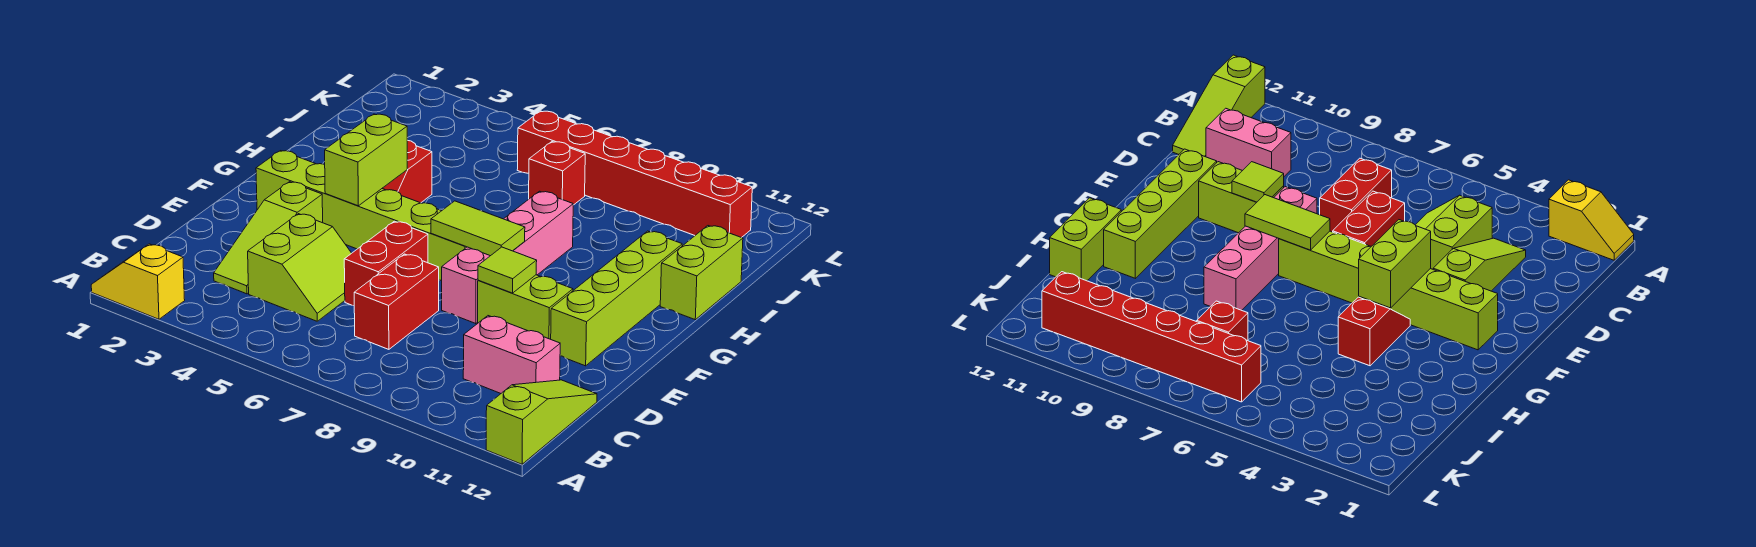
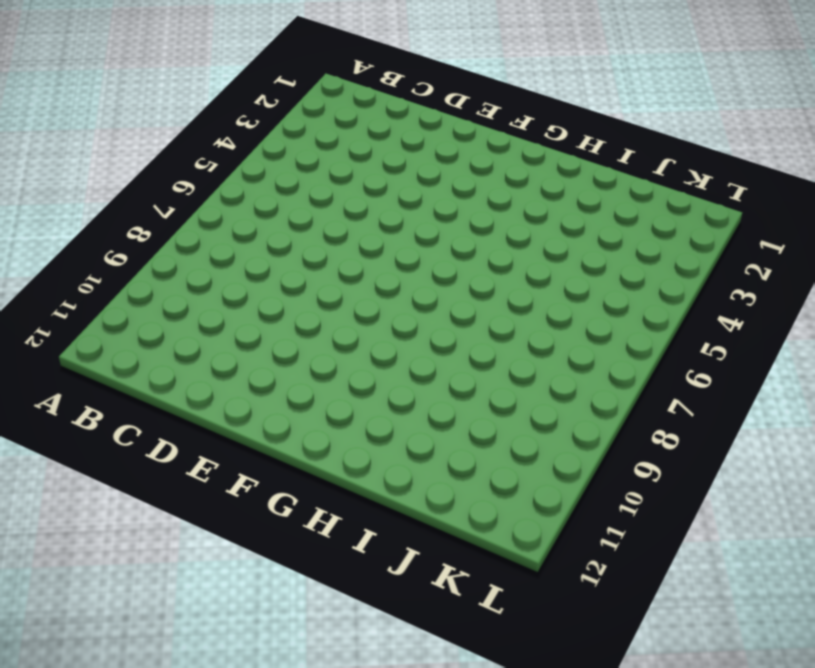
none -> yellow slope A1:A2 level 1 top 2
none -> lime slope A12:C12 level 1 top A
none -> lime slope C3:E3 level 1 top E

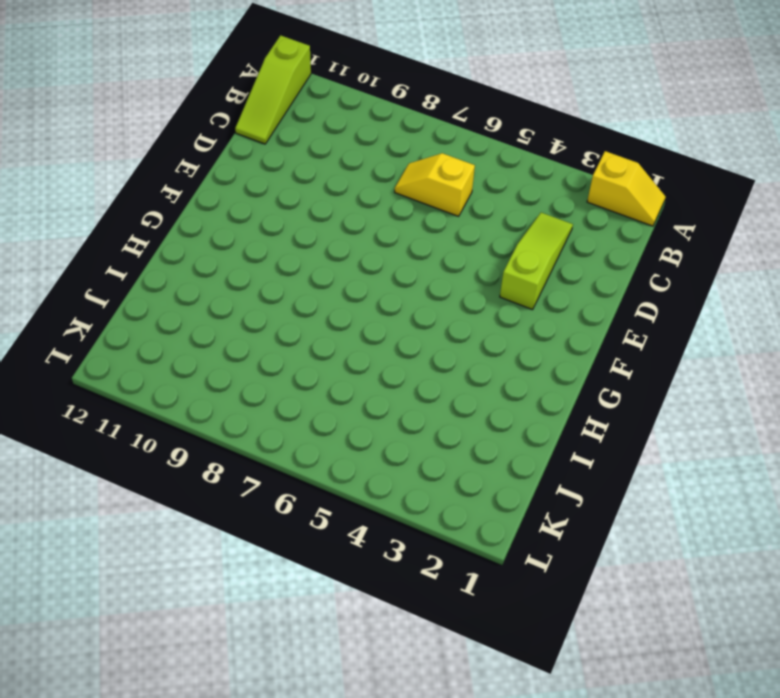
yellow slope C6:C7 level 1 top 6 -> red brick C7:D7 level 1
none -> lime slope C4:D5 level 1 top 4
none -> pink brick C10:C11 level 1
none -> red brick D6:E6 level 1

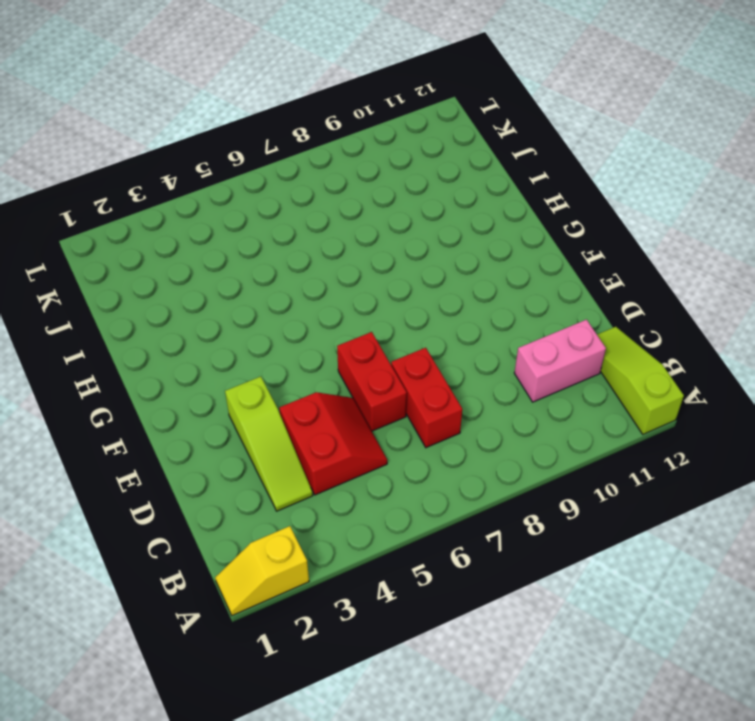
red slope C4:D5 level 1 top 4 -> lime slope C4:D5 level 1 top 4
none -> pink brick E8:H8 level 1
none -> lime brick E9:E10 level 1
none -> lime brick E11:H11 level 1

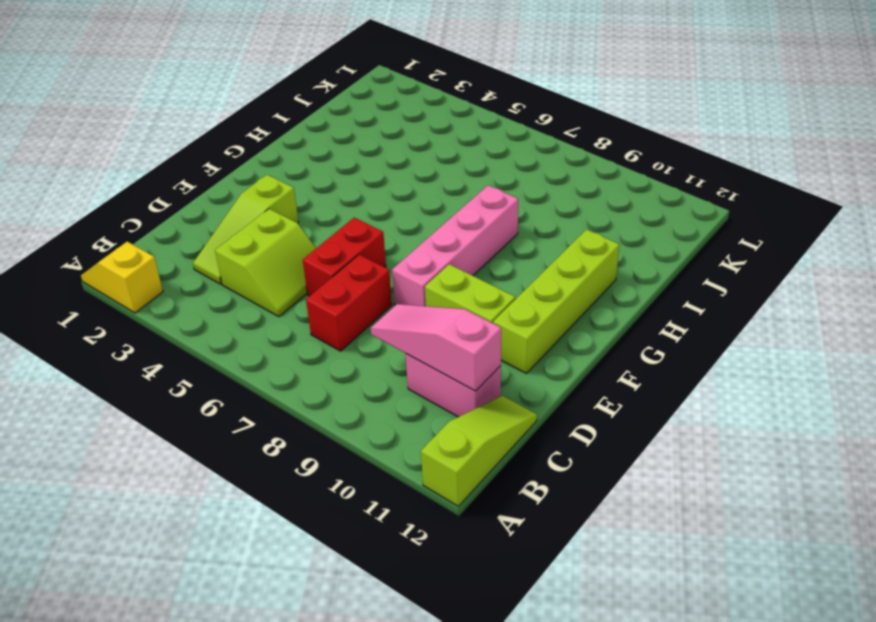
pink slope C9:C11 level 2 top 11 -> none
none -> lime brick F2:F7 level 1
none -> red slope G4:H4 level 1 top H
none -> lime brick H12:I12 level 1

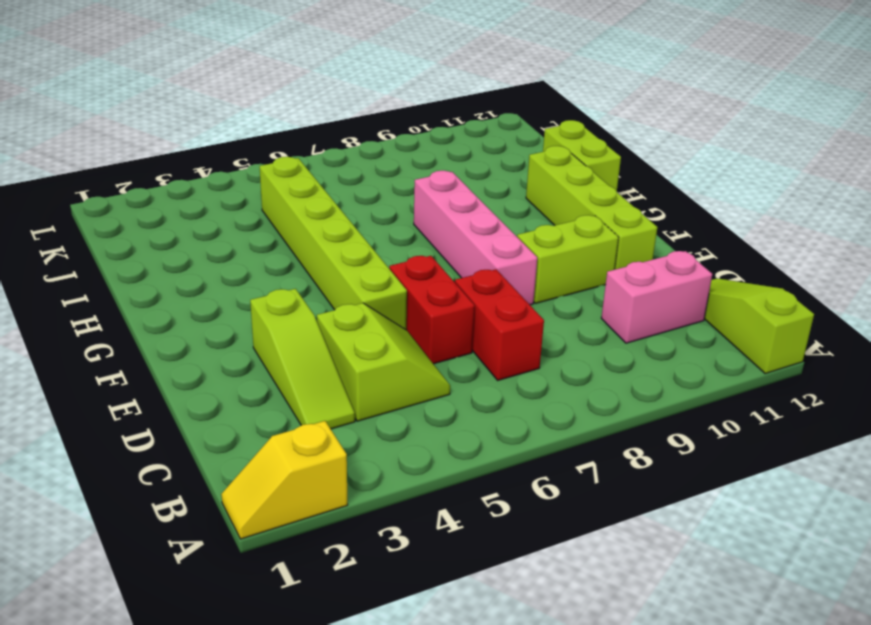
lime brick E5:J5 level 1 -> lime brick F2:F7 level 1
none -> red slope G4:H4 level 1 top H
none -> red brick J7 level 1
none -> red brick K6:K11 level 1

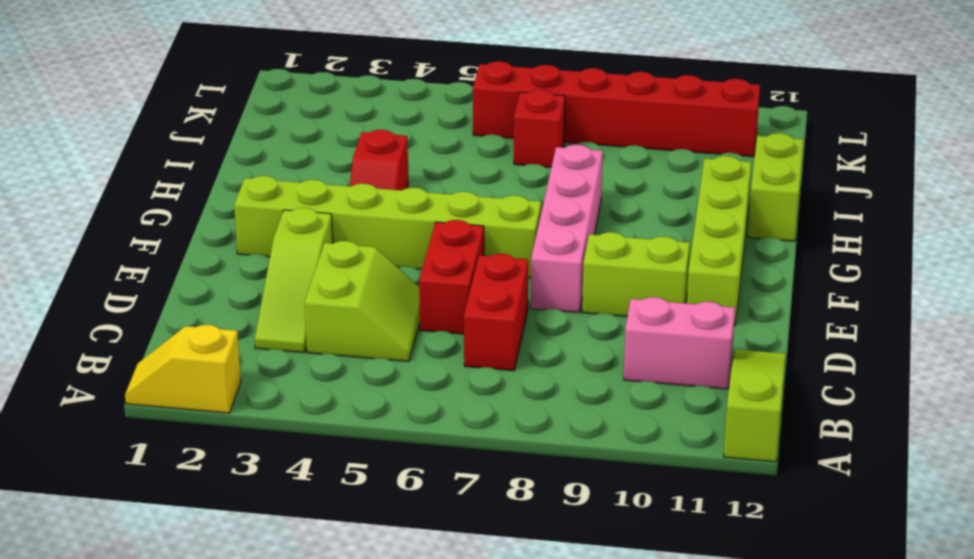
none -> lime tile E9 level 2
none -> lime brick F4:G4 level 2
none -> lime tile F7:F8 level 2

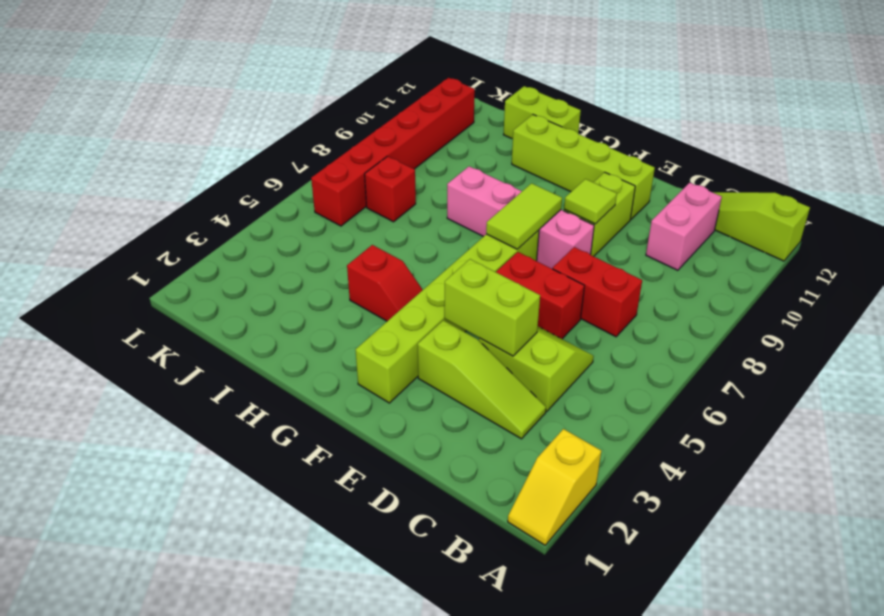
lime brick D4:E4 level 2 -> lime brick F4:G4 level 2

